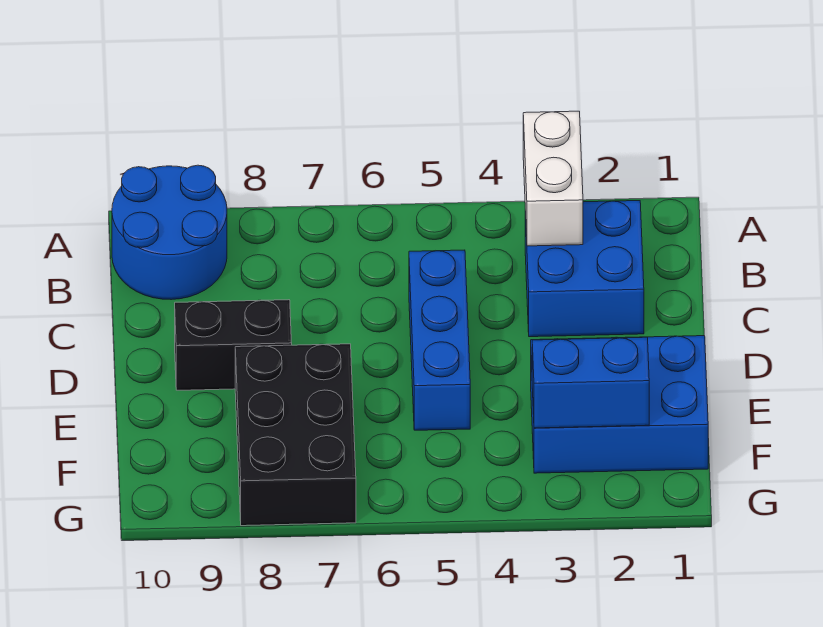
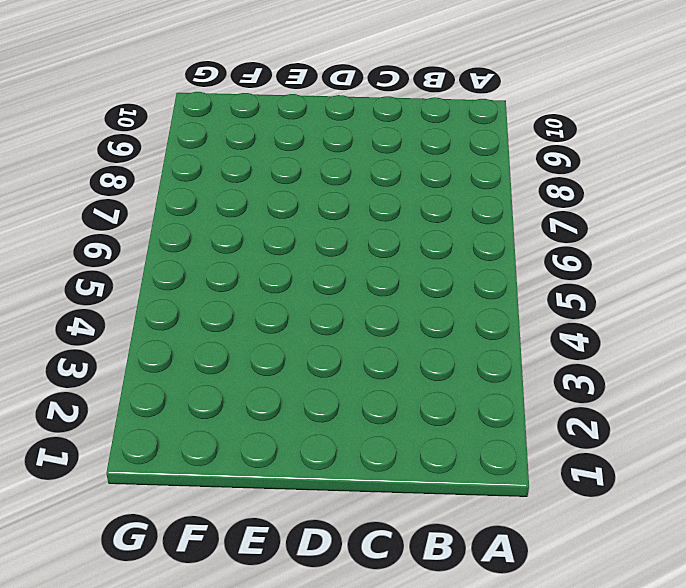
none -> blue round brick A9:B10 level 1
none -> blue brick B2:C3 level 1

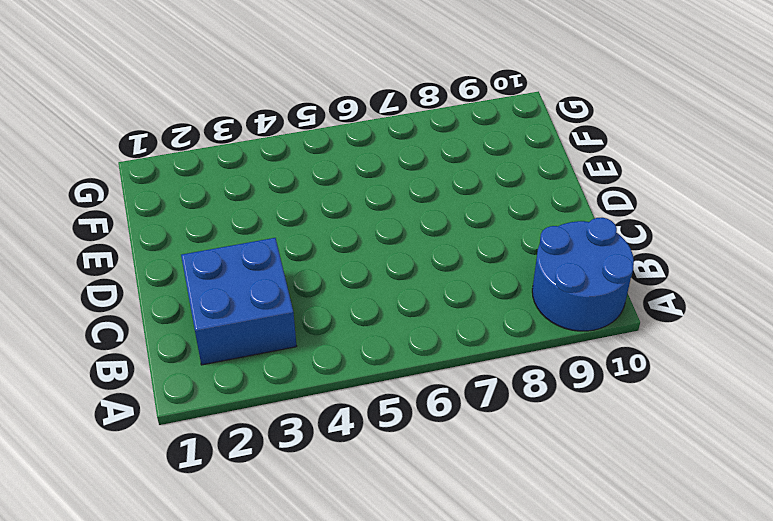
none -> blue brick C5:E5 level 1
none -> black brick D8:D9 level 1

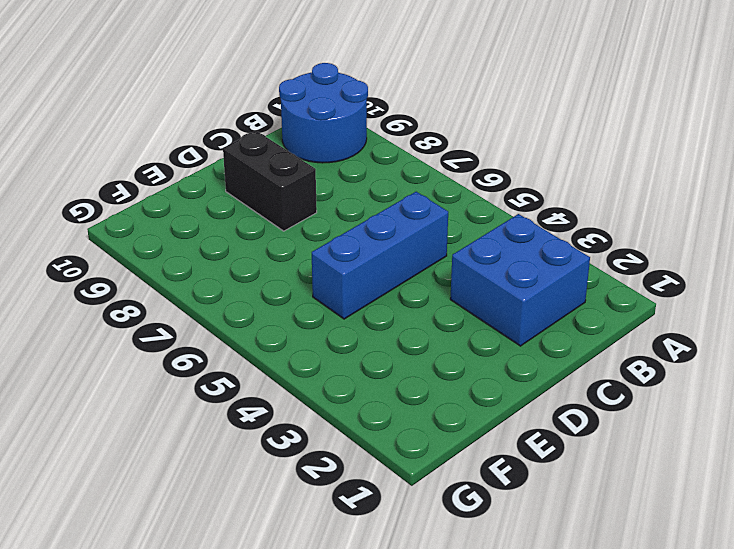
none -> blue brick E1:F3 level 1
none -> black brick E7:G8 level 1

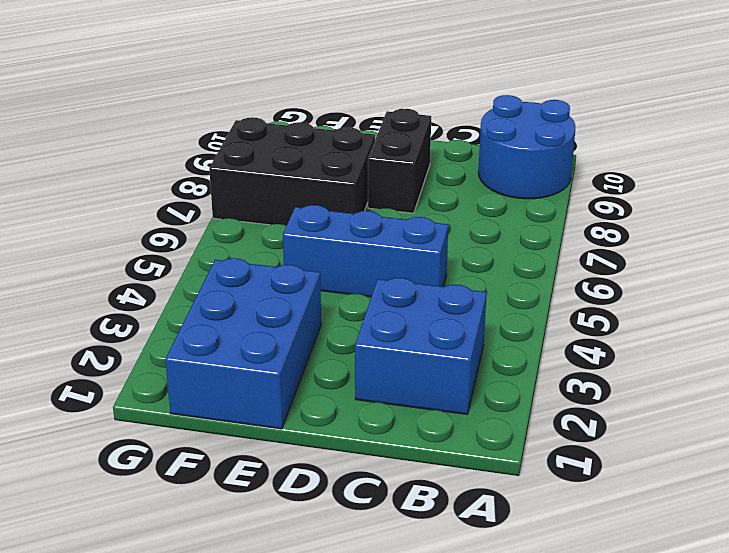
none -> white brick A3:B3 level 2
none -> blue brick F2:F3 level 2

